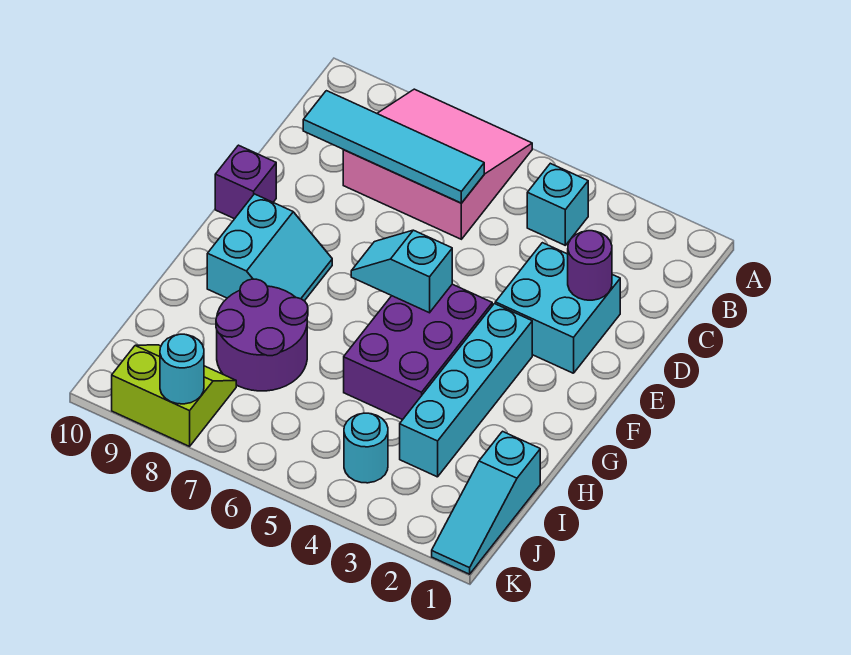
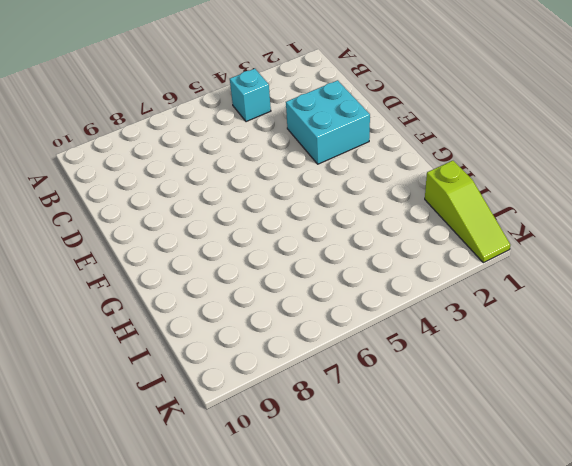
lime slope I1:K1 level 1 top I -> cyan slope I1:K1 level 1 top I
none -> pink slope A6:C8 level 1 top C
none -> purple brick E10 level 1
none -> cyan brick F3:I3 level 1

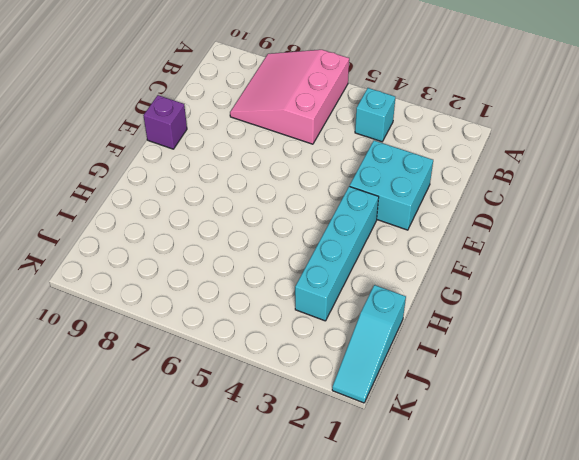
pink slope A6:C8 level 1 top 6 -> pink slope A6:C8 level 1 top C
none -> purple brick F4:H5 level 1
none -> cyan slope F8:G9 level 1 top 9
none -> purple round brick H7:I8 level 1

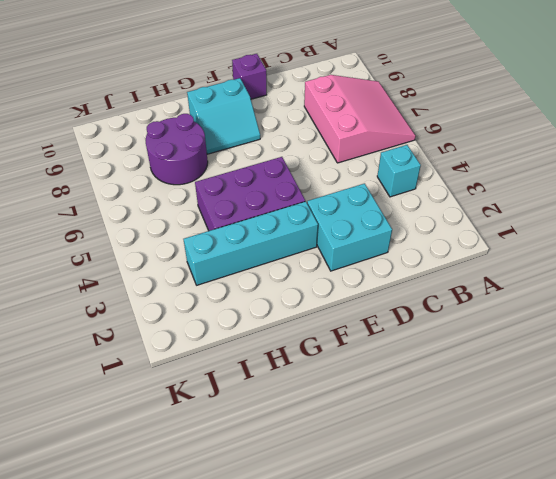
none -> cyan slope I1:K1 level 1 top I
none -> cyan round brick J4 level 1
none -> lime slope J8:K9 level 1 top K

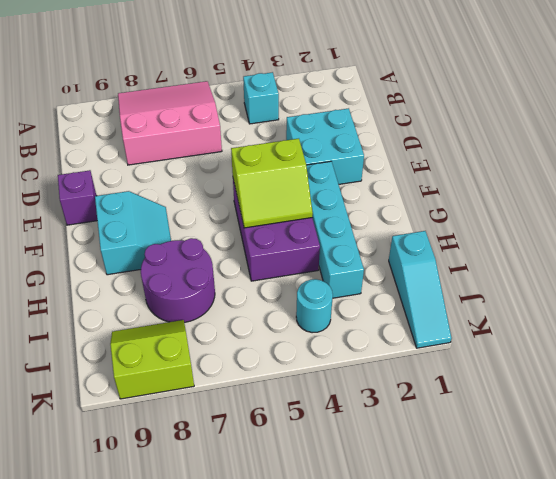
lime slope F4:G5 level 2 top F -> cyan slope F5:F6 level 2 top 5
none -> cyan tile C6:C9 level 2
none -> purple round brick D2 level 2
none -> cyan round brick K8 level 2

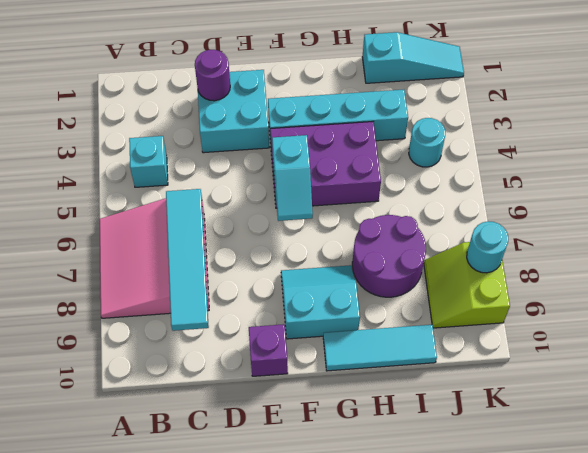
cyan tile G10:I10 level 1 -> none

